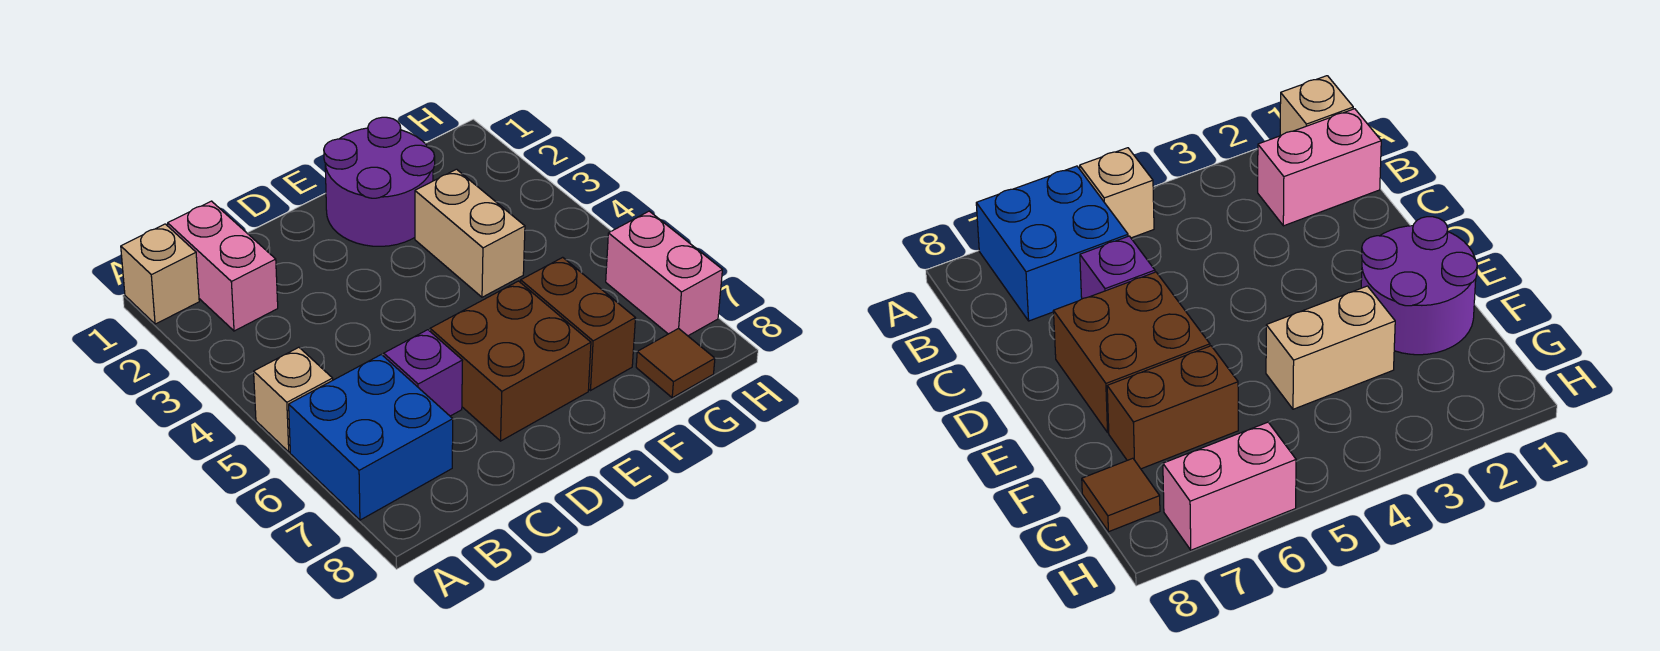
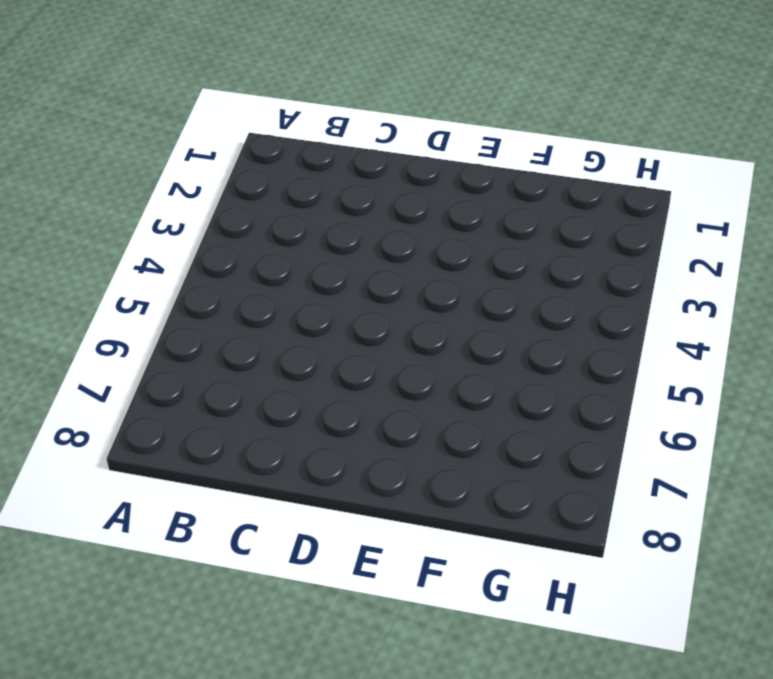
none -> tan brick A1 level 1
none -> tan brick A5 level 1

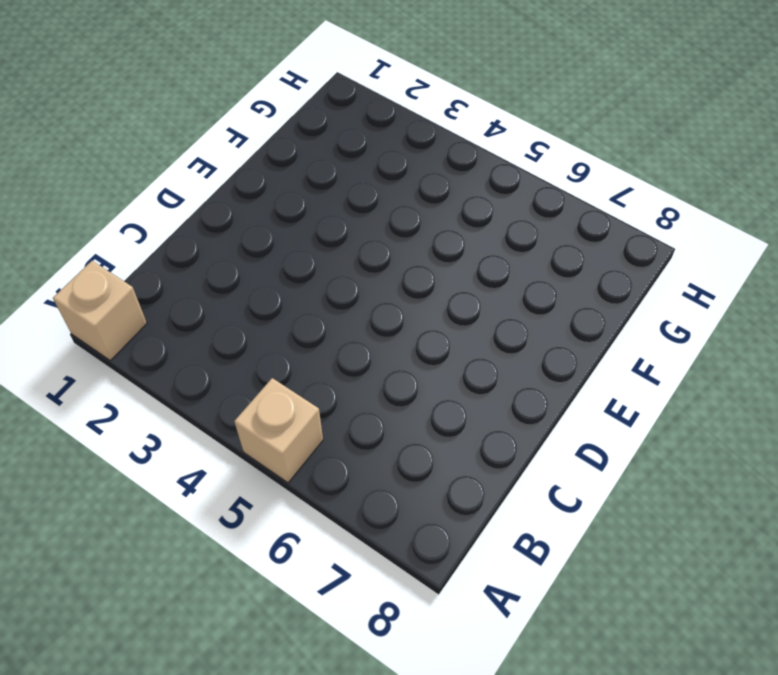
none -> blue brick A6:B7 level 1
none -> pink brick B1:B2 level 1

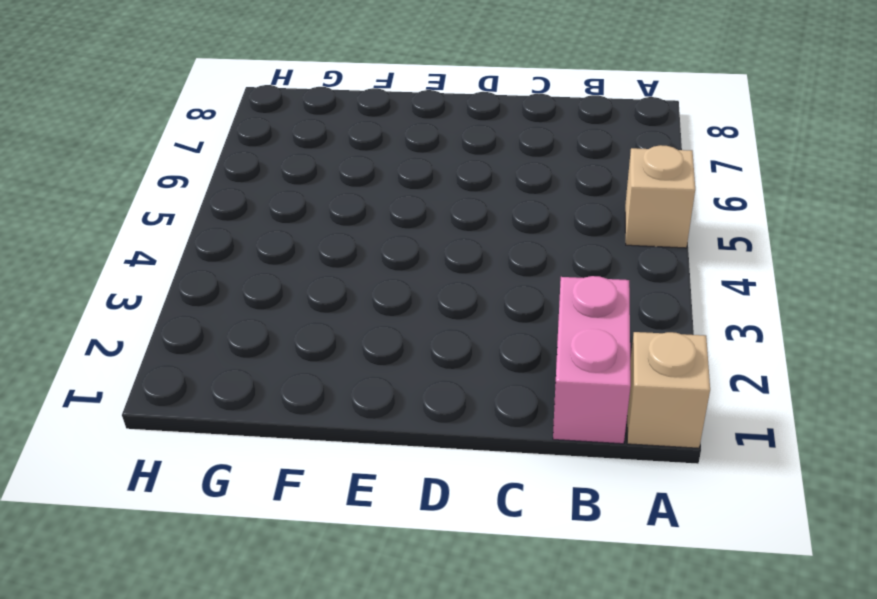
none -> blue brick A6:B7 level 1
none -> purple brick C6 level 1

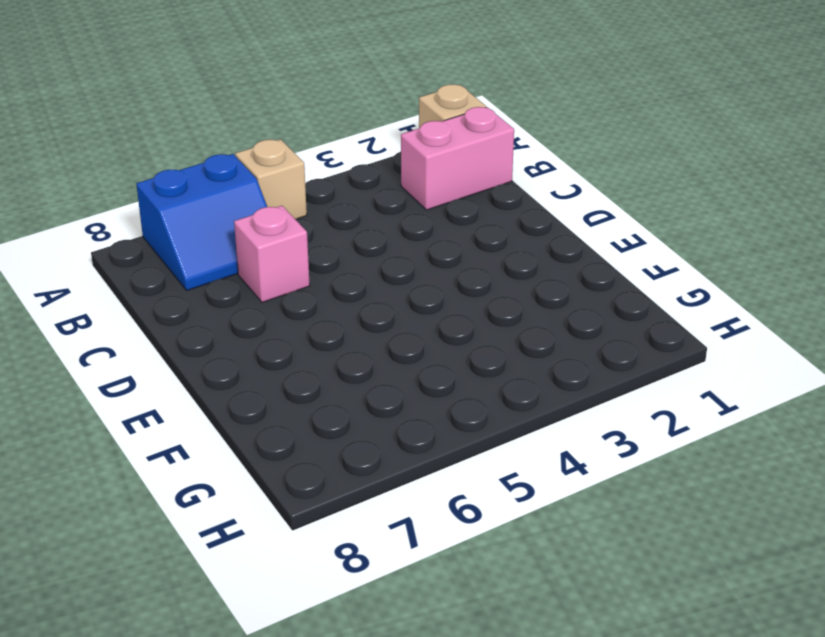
blue slope A6:B7 level 1 top A -> blue brick A6:B7 level 1
pink brick C6 level 1 -> purple brick C6 level 1
none -> brown brick D6:E7 level 1
none -> purple round brick E1:F2 level 1

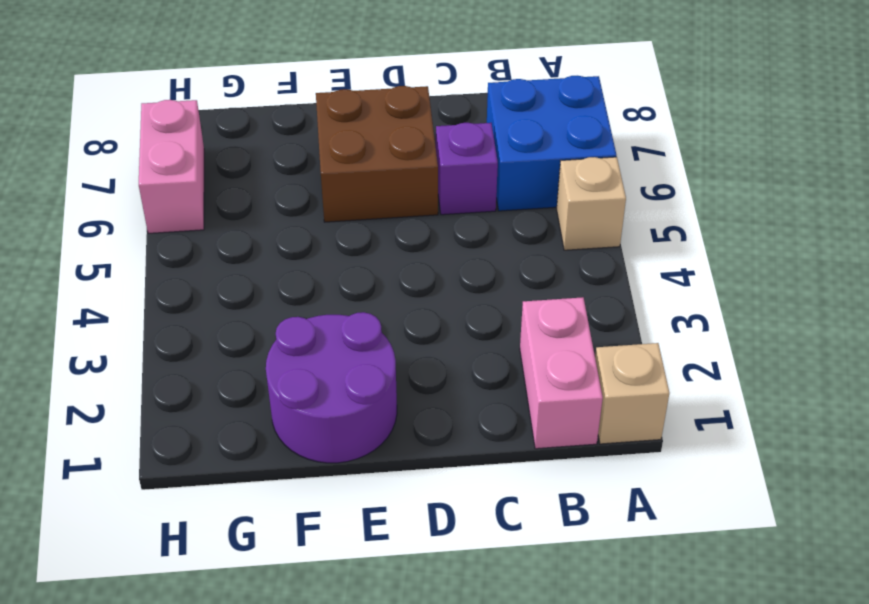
none -> tan brick F3:F4 level 1
none -> brown brick F6:F7 level 1

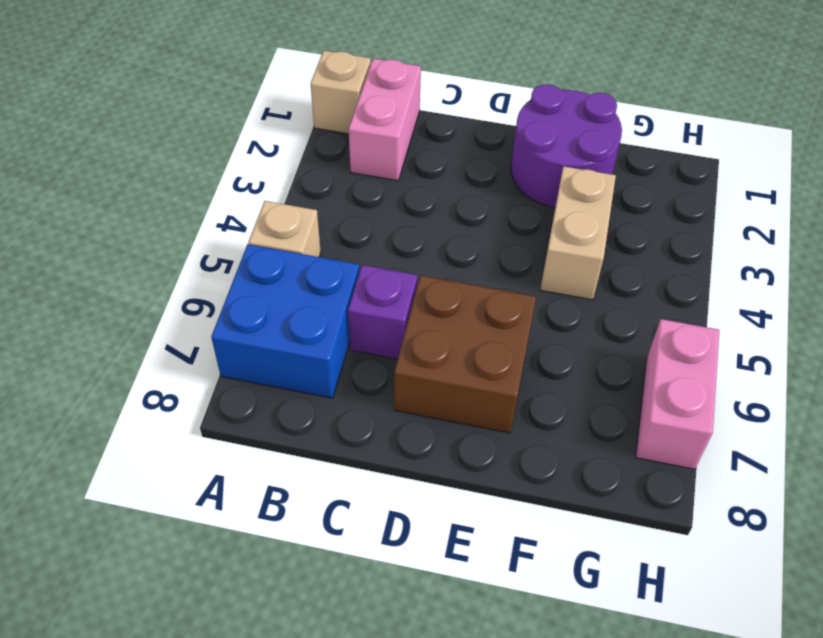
none -> brown brick F6:F7 level 1
none -> brown tile G8 level 1

